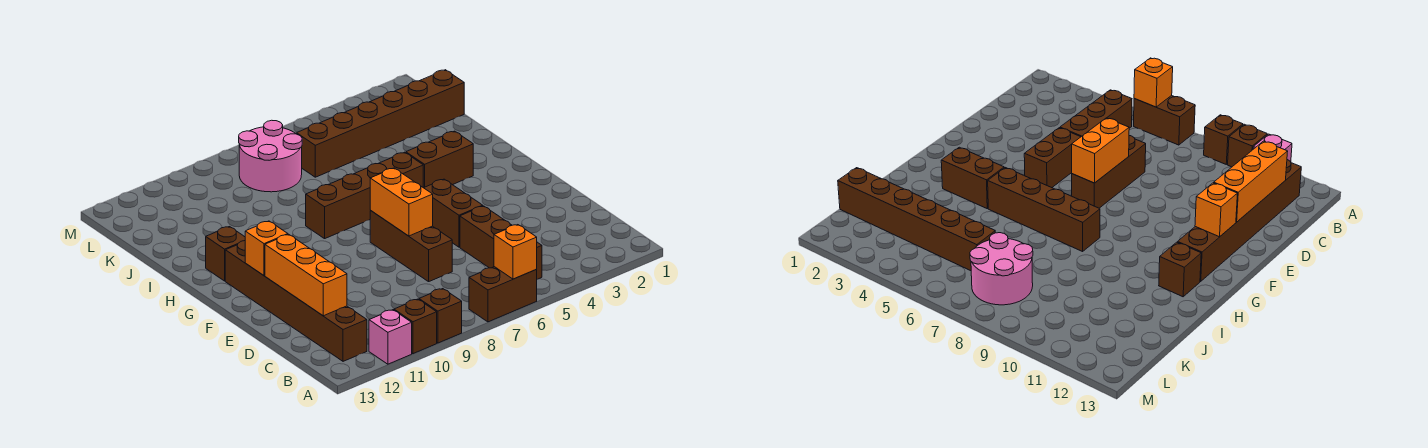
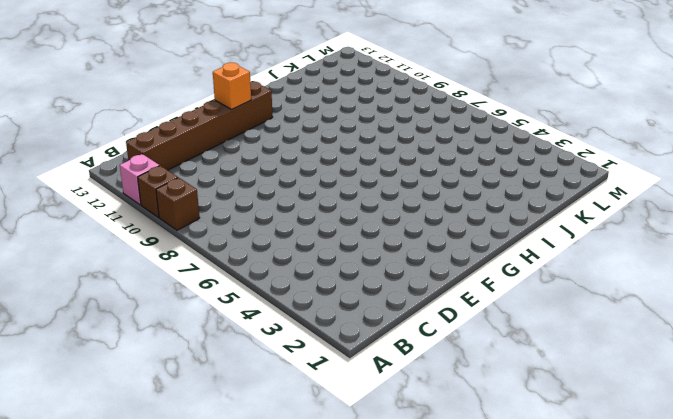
none -> brown brick A6:A7 level 1
none -> brown brick B5:D5 level 1
none -> brown brick D7:F7 level 1

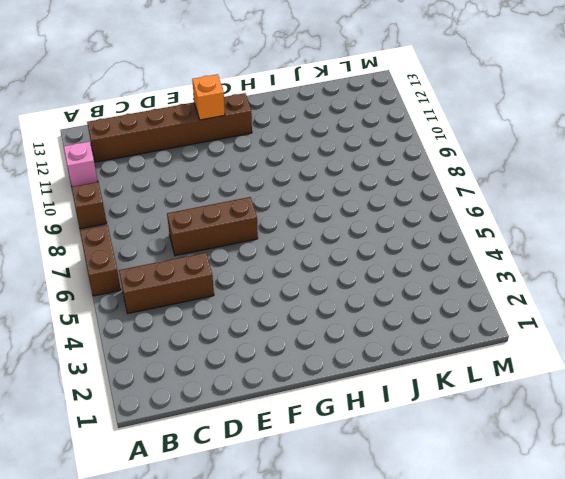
none -> brown brick A10 level 1
none -> brown brick E5:F5 level 1
none -> brown brick H3:H4 level 1

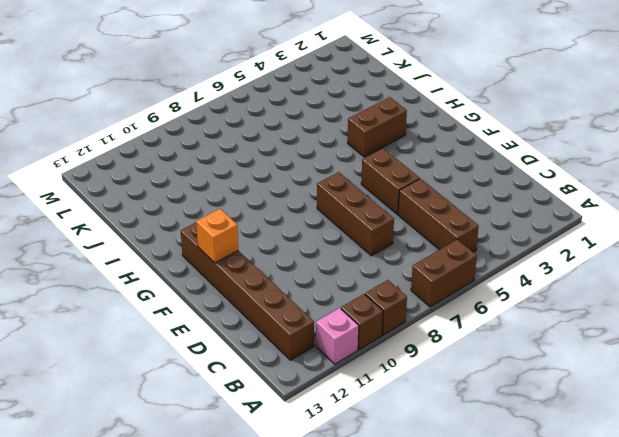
none -> brown brick H5:H8 level 1
none -> brown brick H12 level 1
none -> brown brick K1:K6 level 1

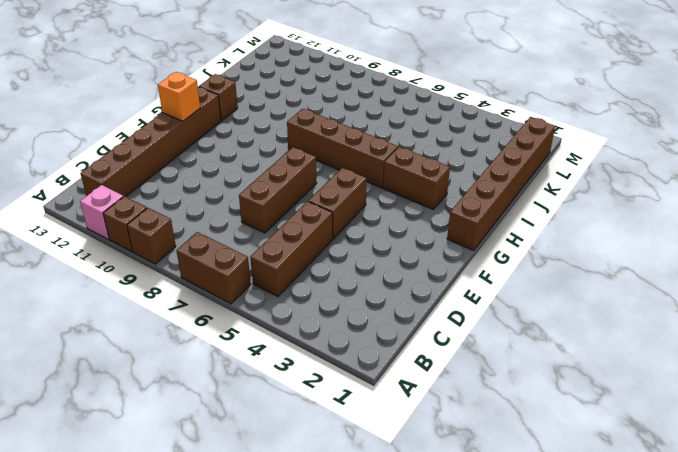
brown brick G1:L1 level 1 -> brown brick K1:K6 level 1
none -> pink round brick K7:L8 level 1
none -> orange brick A6 level 2
none -> orange brick C12:E12 level 2

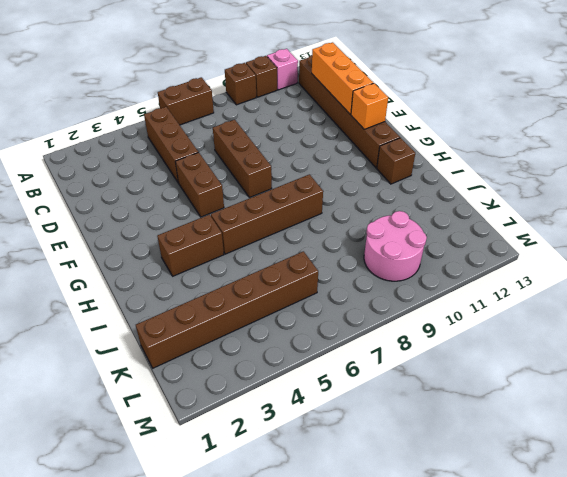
pink round brick K9:L10 level 1 -> pink round brick K7:L8 level 1
none -> orange brick A6 level 2
none -> orange brick E7:F7 level 2

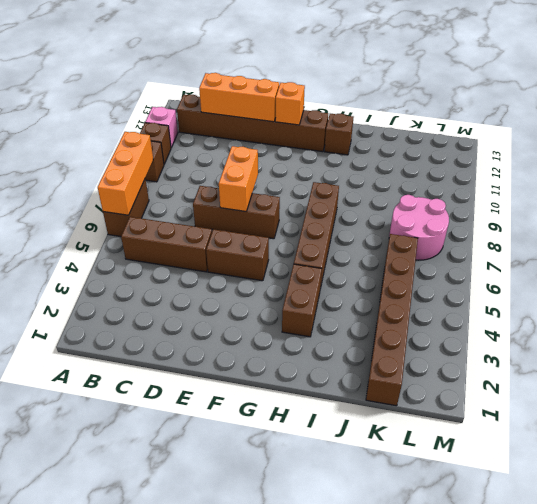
orange brick A6:A8 level 2 -> orange brick A6 level 2
orange brick E7:E8 level 2 -> orange brick E7:F7 level 2

